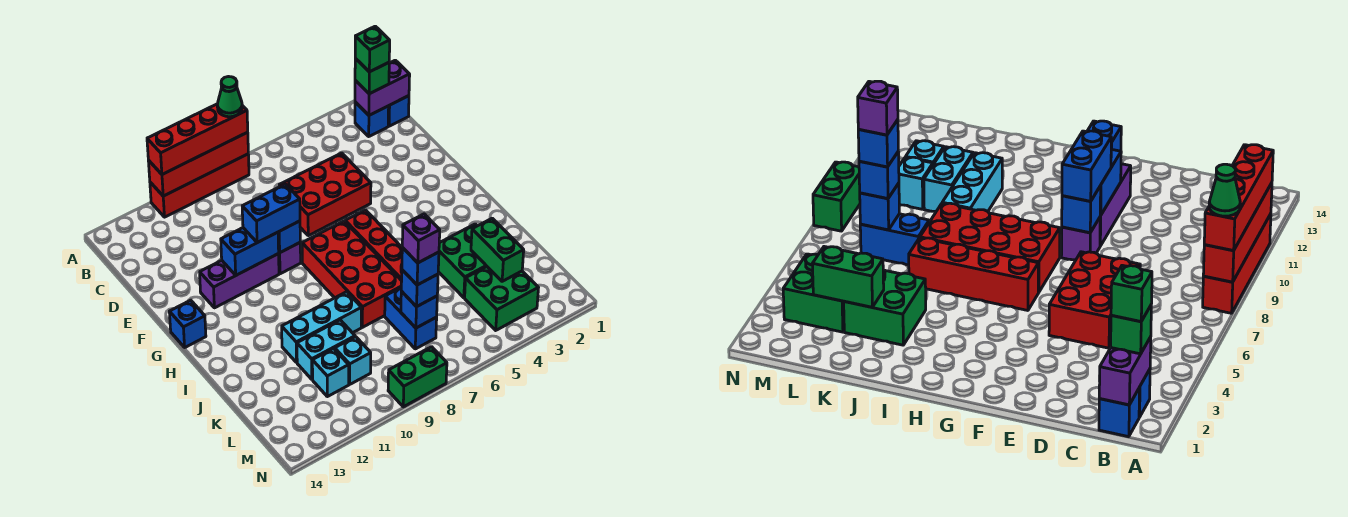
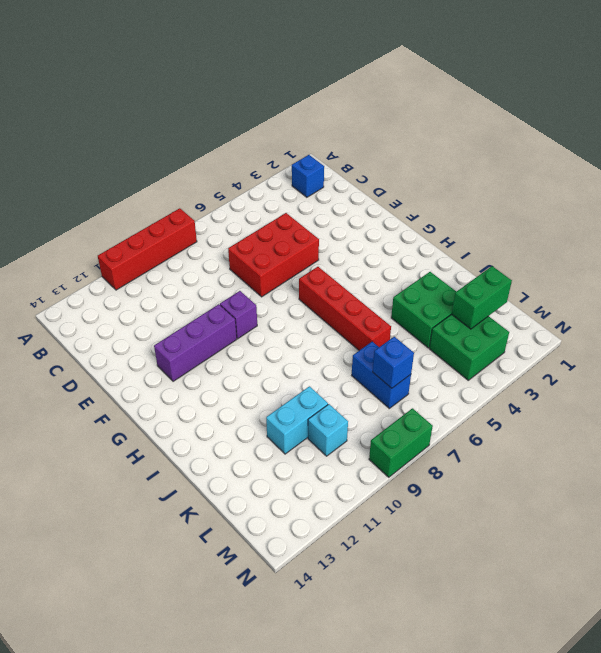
green brick L2:L3 level 2 -> green brick K3:L3 level 2
none -> blue brick B1 level 1
none -> red brick G7:J8 level 1
none -> blue brick G14 level 1
none -> cyan brick J9:J11 level 1

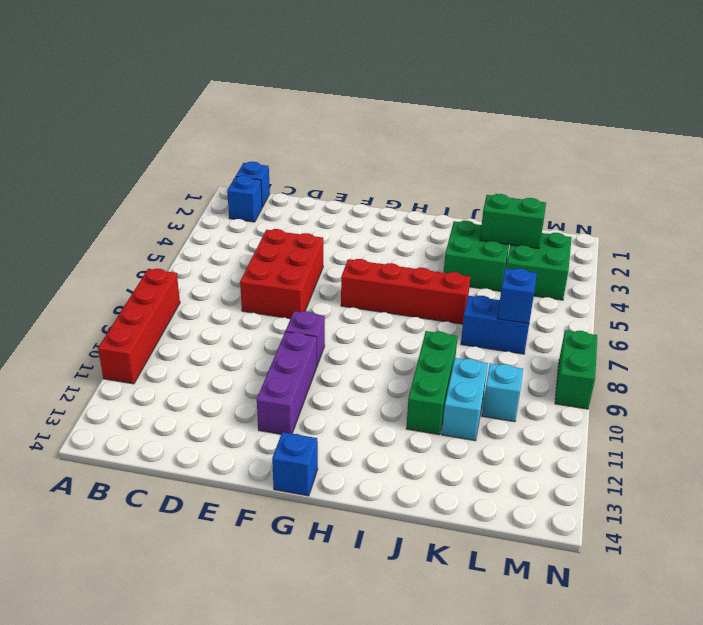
green brick J9:J11 level 1 -> cyan brick J9:J11 level 1
none -> red brick G7:J8 level 1
none -> cyan brick L11 level 1
none -> red brick A8:A11 level 2
none -> purple brick B1:B2 level 2

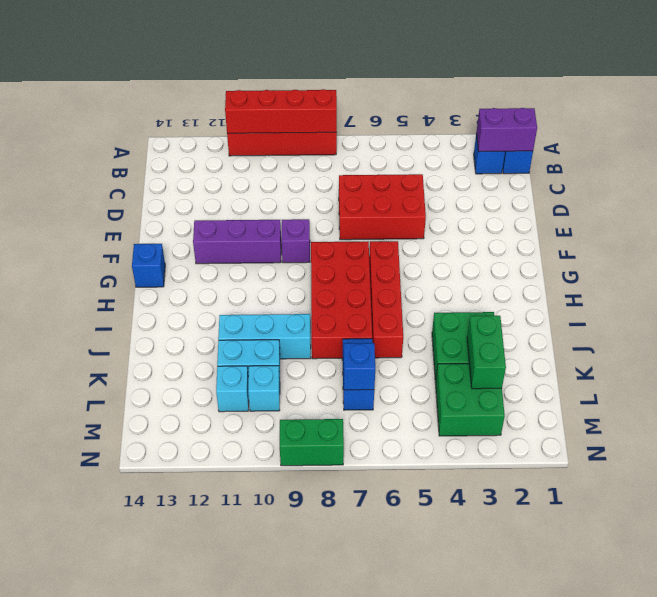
none -> blue brick F9 level 2
none -> blue brick F10:F11 level 2
none -> red brick A8:A11 level 3
none -> green brick B2 level 3

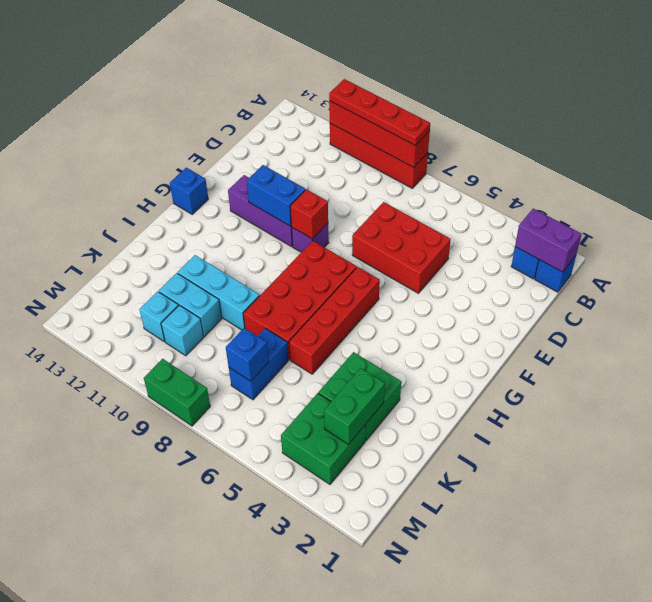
red plate A8:A11 level 3 -> red brick A8:A11 level 3
red brick F9 level 2 -> blue brick F9 level 2
none -> green brick B2 level 3
none -> blue brick F9:F10 level 3
none -> blue brick L7 level 3
none -> green cone A8 level 4

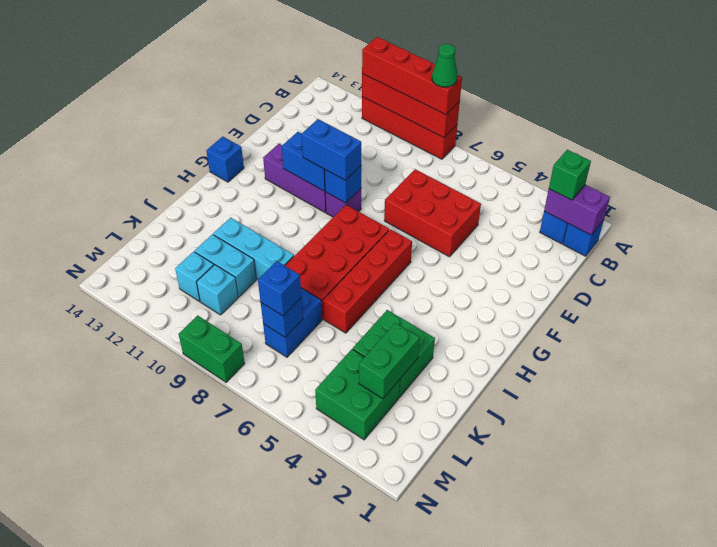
none -> green brick B2 level 4
none -> blue brick L7 level 4
none -> purple brick L7 level 5

